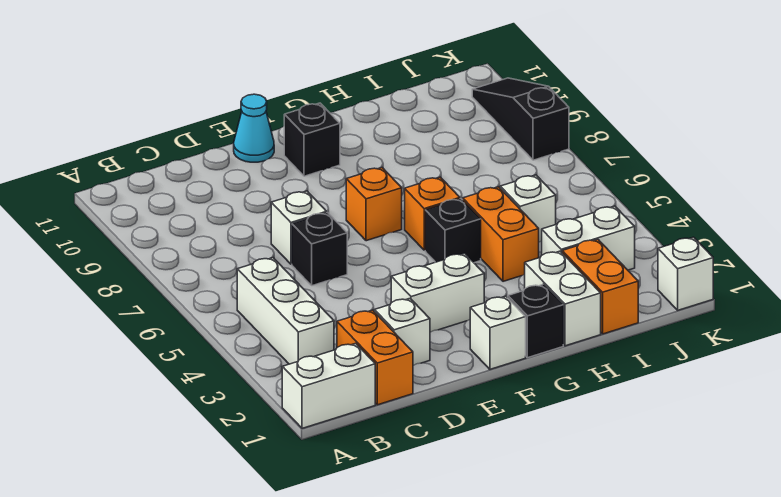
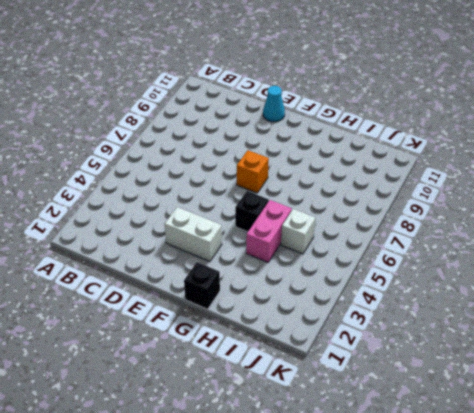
pink brick H4:H5 level 1 -> orange brick H4:H5 level 1
none -> white brick A1:B1 level 1
none -> white brick B3:B5 level 1
none -> orange brick C1:C2 level 1

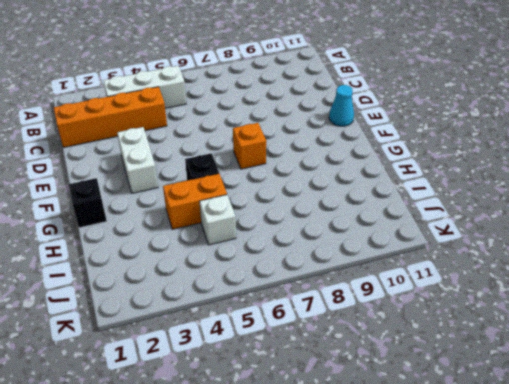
orange brick C1:C4 level 1 -> orange brick C1:C2 level 1
none -> white brick A1:B1 level 1
none -> white brick D2 level 1
none -> black brick D6 level 1

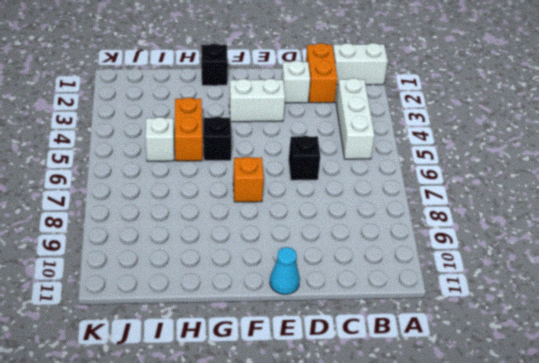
none -> white brick D7 level 1
none -> white brick F1 level 1
none -> black brick F10 level 1

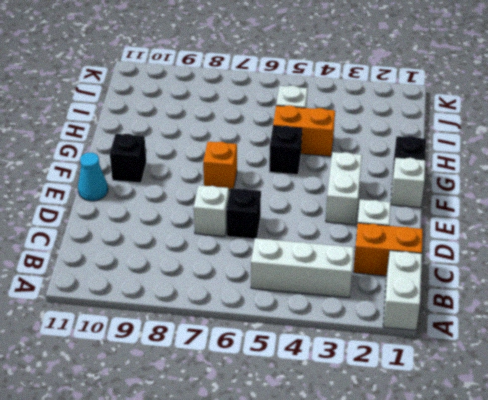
none -> orange brick G6 level 1
none -> white brick H1:H2 level 1
none -> orange brick I1:I2 level 1

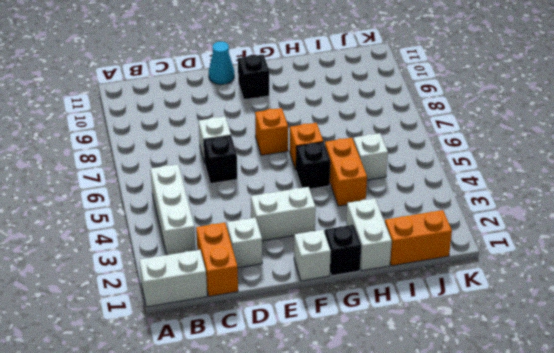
orange brick I1:J1 level 1 -> orange brick I1:I2 level 1
none -> white brick I3:J3 level 1
none -> white brick K1 level 1
none -> black slope K8:K10 level 1 top 8

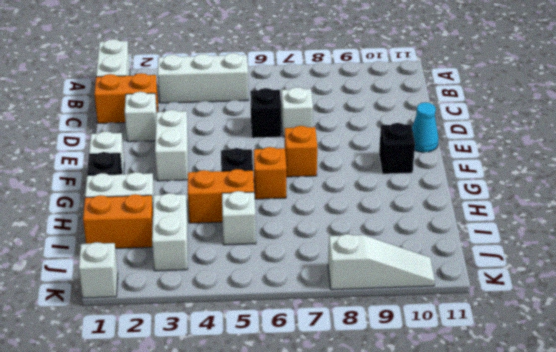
white slope K8:K10 level 1 top 8 -> black slope K8:K10 level 1 top 8

